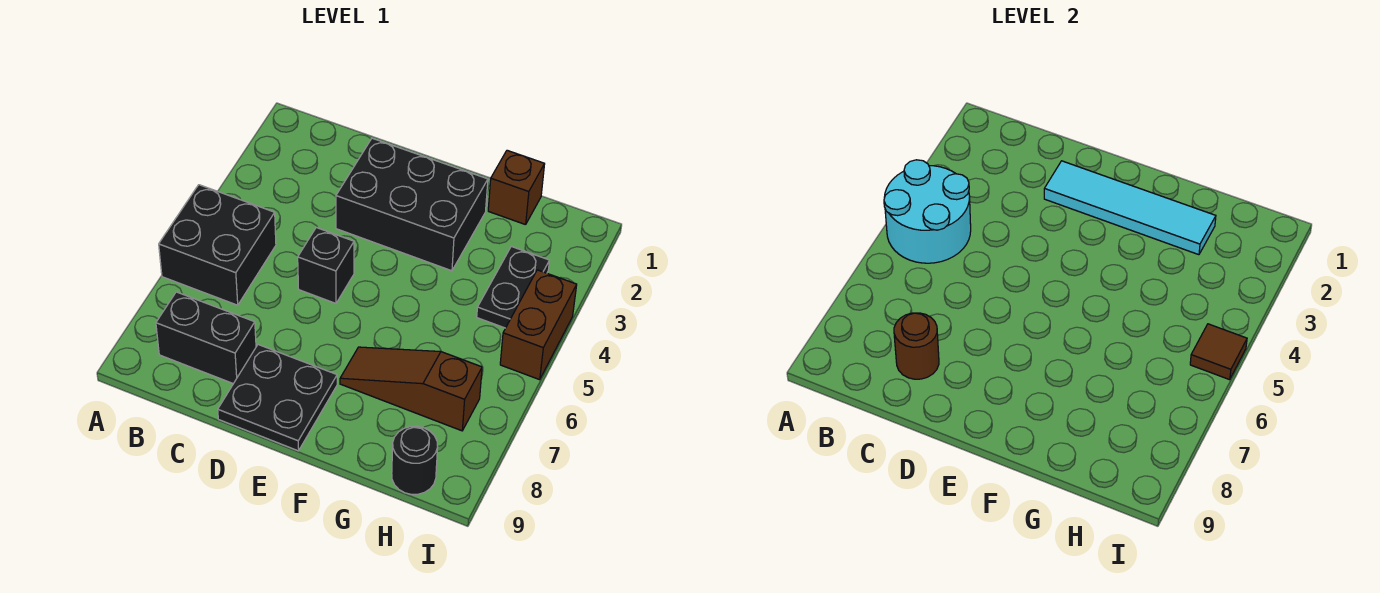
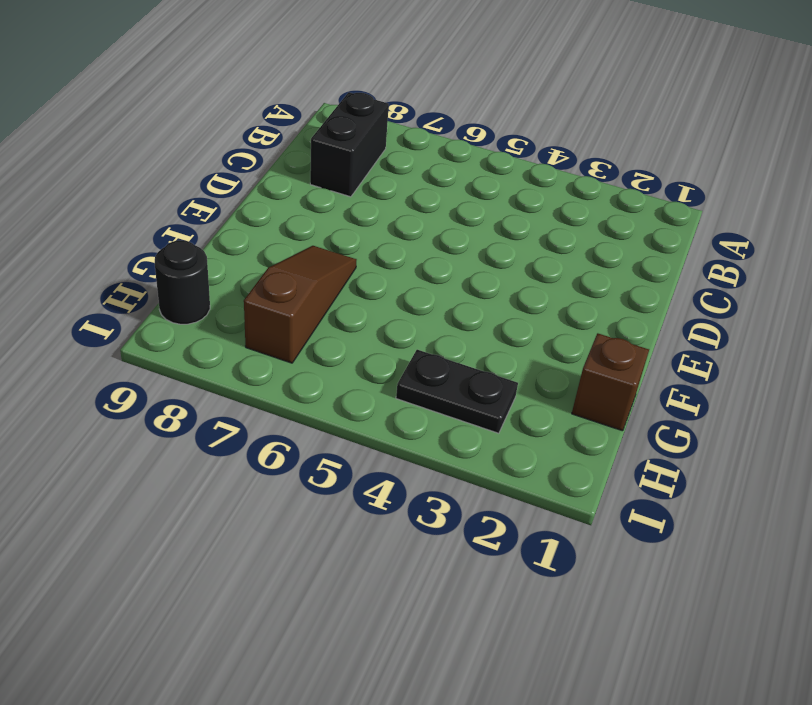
none -> black brick A5:B6 level 1
none -> black brick D2:F3 level 1
none -> black brick D5 level 1

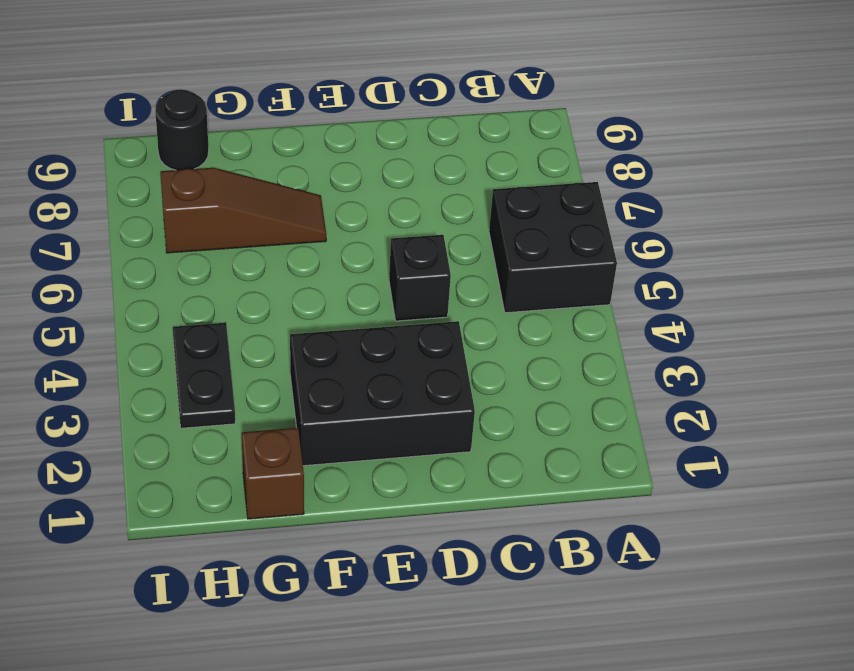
none -> black brick B8:C8 level 1
none -> black plate D8:E9 level 1
none -> brown brick I4:I5 level 1

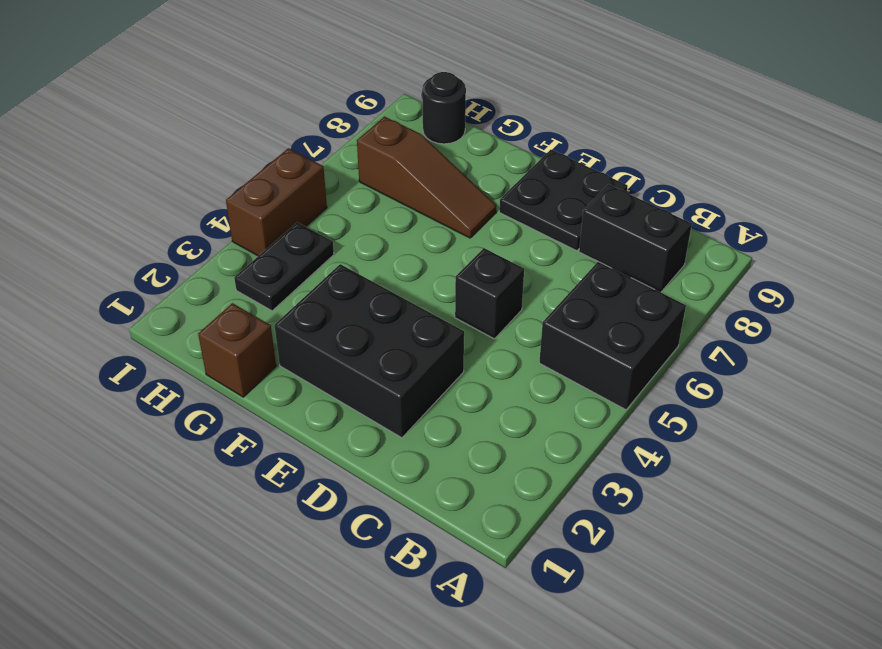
none -> cyan round brick A4:B5 level 2
none -> brown round brick C8 level 2
none -> cyan tile D2:G2 level 2

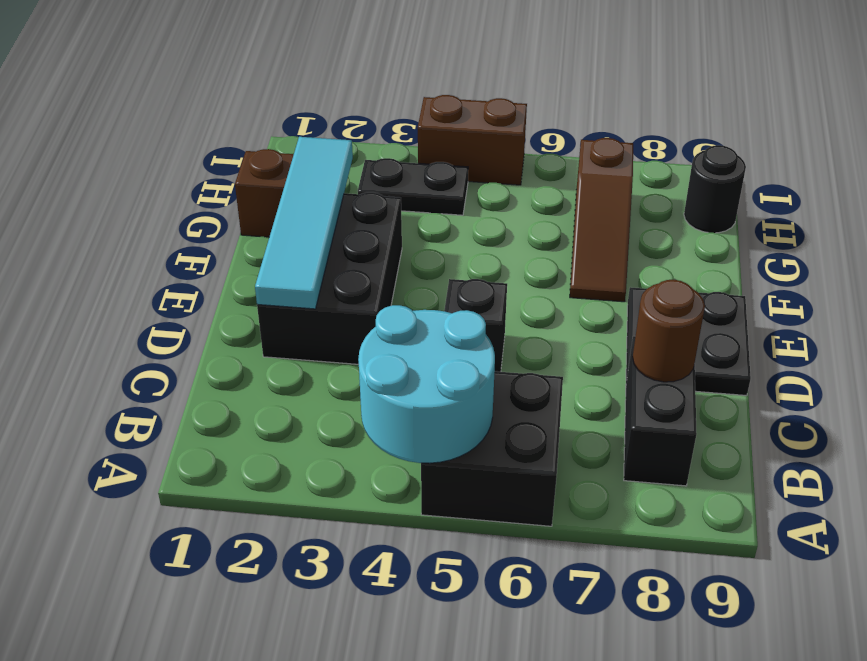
none -> brown tile I5 level 2

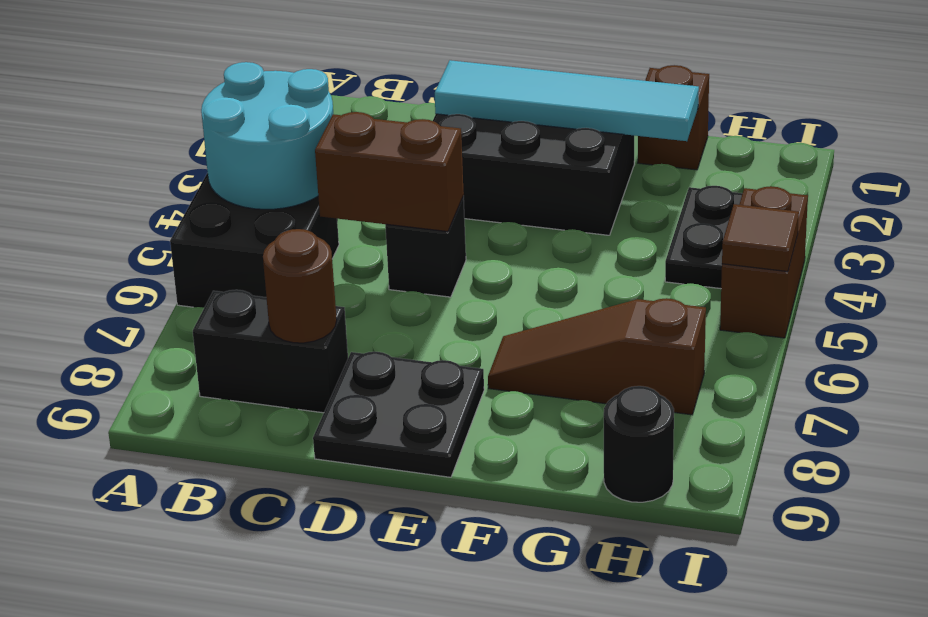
brown brick C5:D5 level 2 -> none

